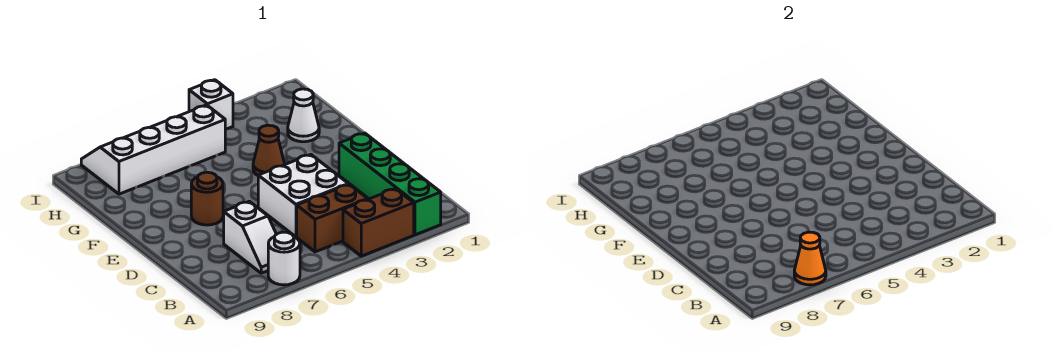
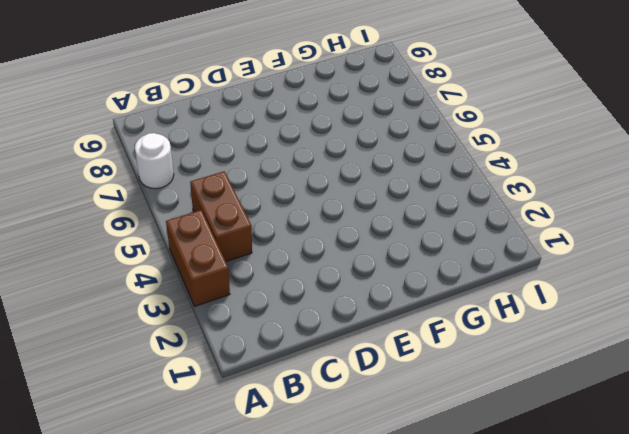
none -> green brick A2:D2 level 1
none -> white slope B7:C7 level 1 top C
none -> white brick C4:D5 level 1

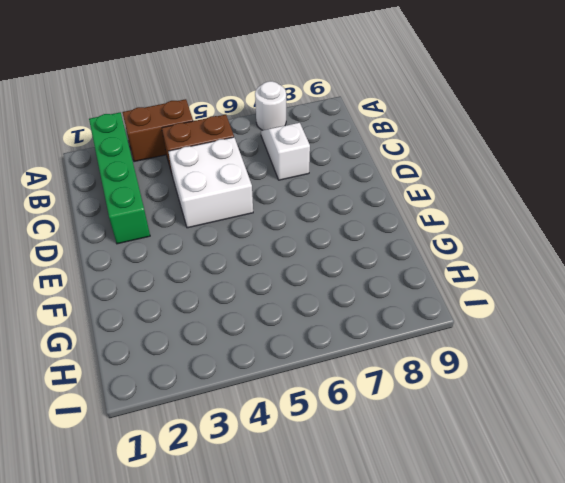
none -> brown round brick E7 level 1
none -> brown cone F4 level 1
none -> white cone G2 level 1

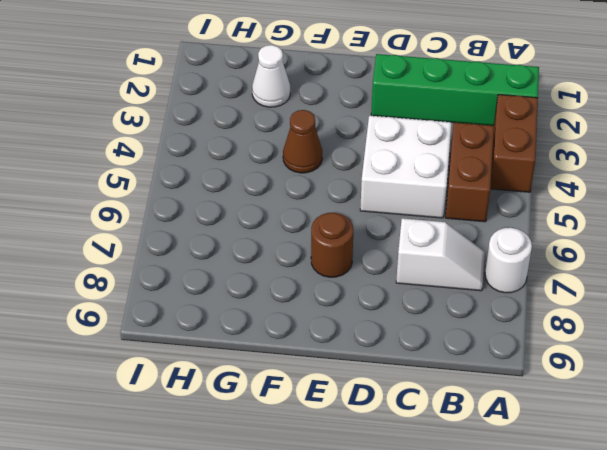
none -> white slope H5:I8 level 1 top H
none -> white brick I4 level 1
none -> orange cone A7 level 2

